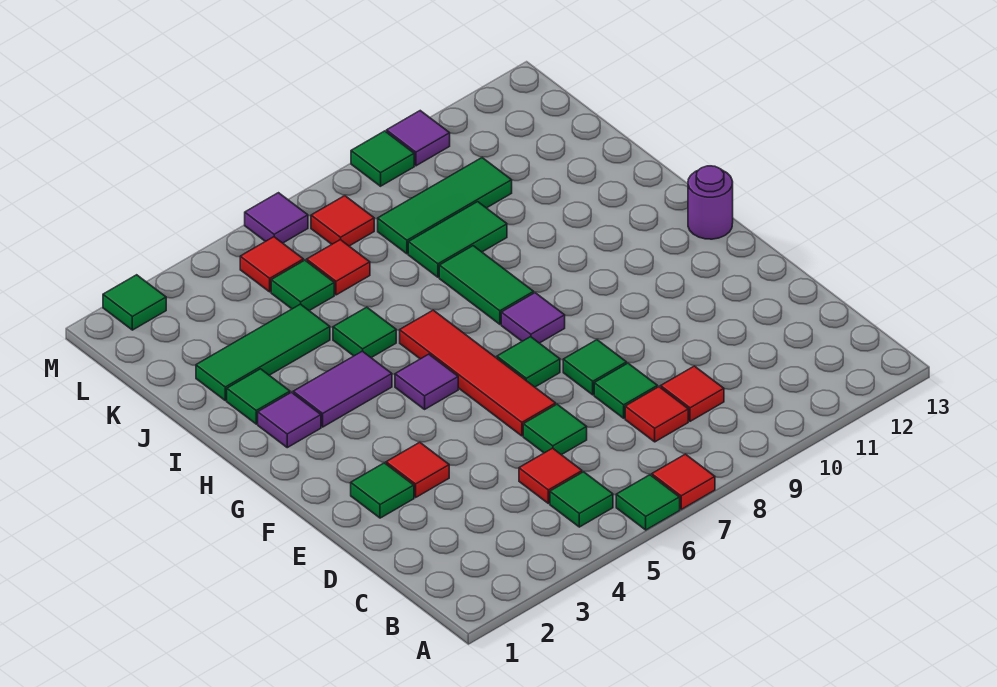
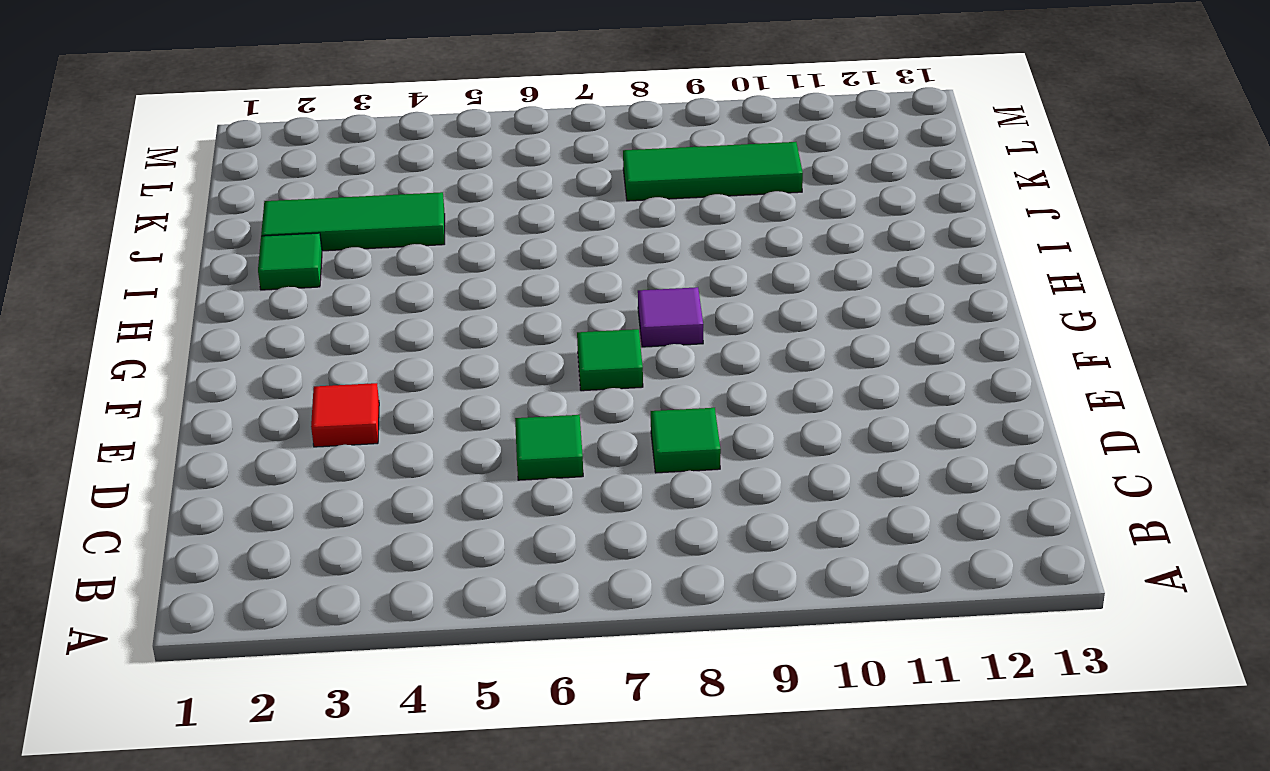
none -> green tile A6 level 1
none -> red tile A7 level 1
none -> green tile B5 level 1
none -> red tile C5 level 1

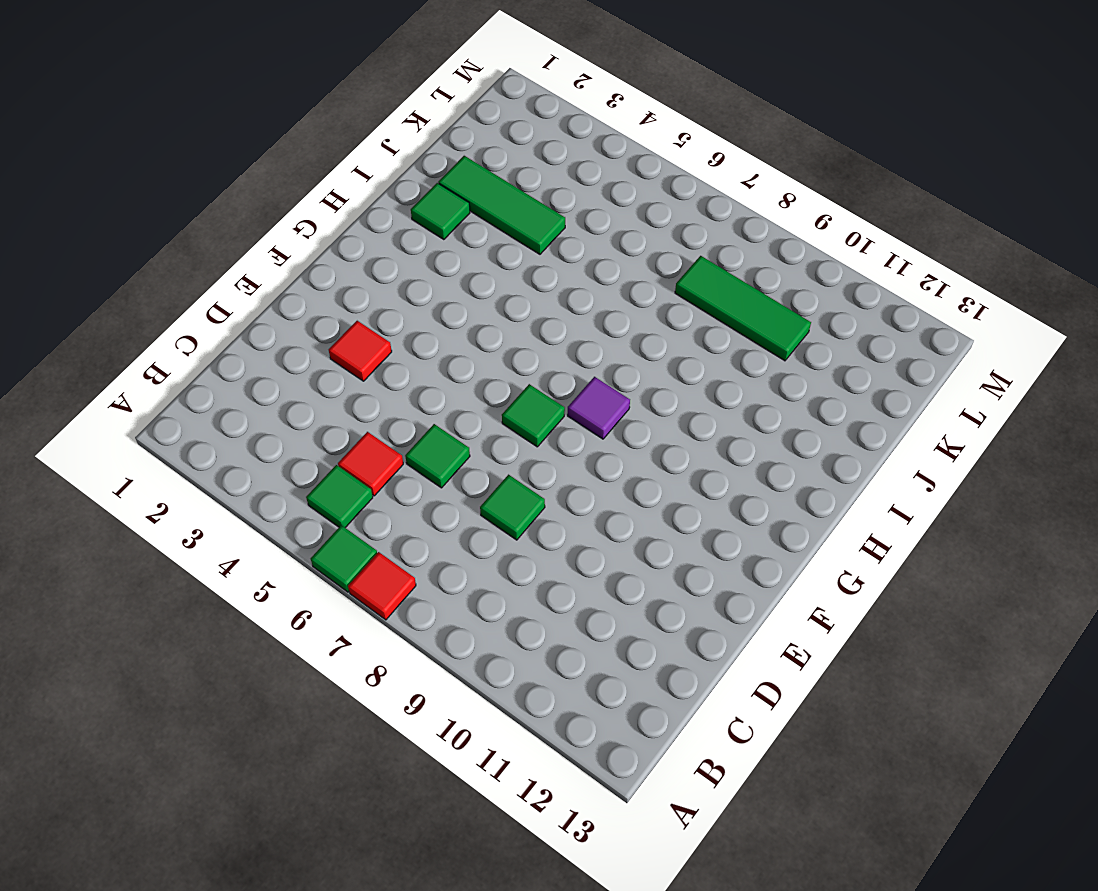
none -> red tile C8 level 1
none -> red tile C9 level 1
none -> green tile E2 level 1
none -> red tile E6:H6 level 1

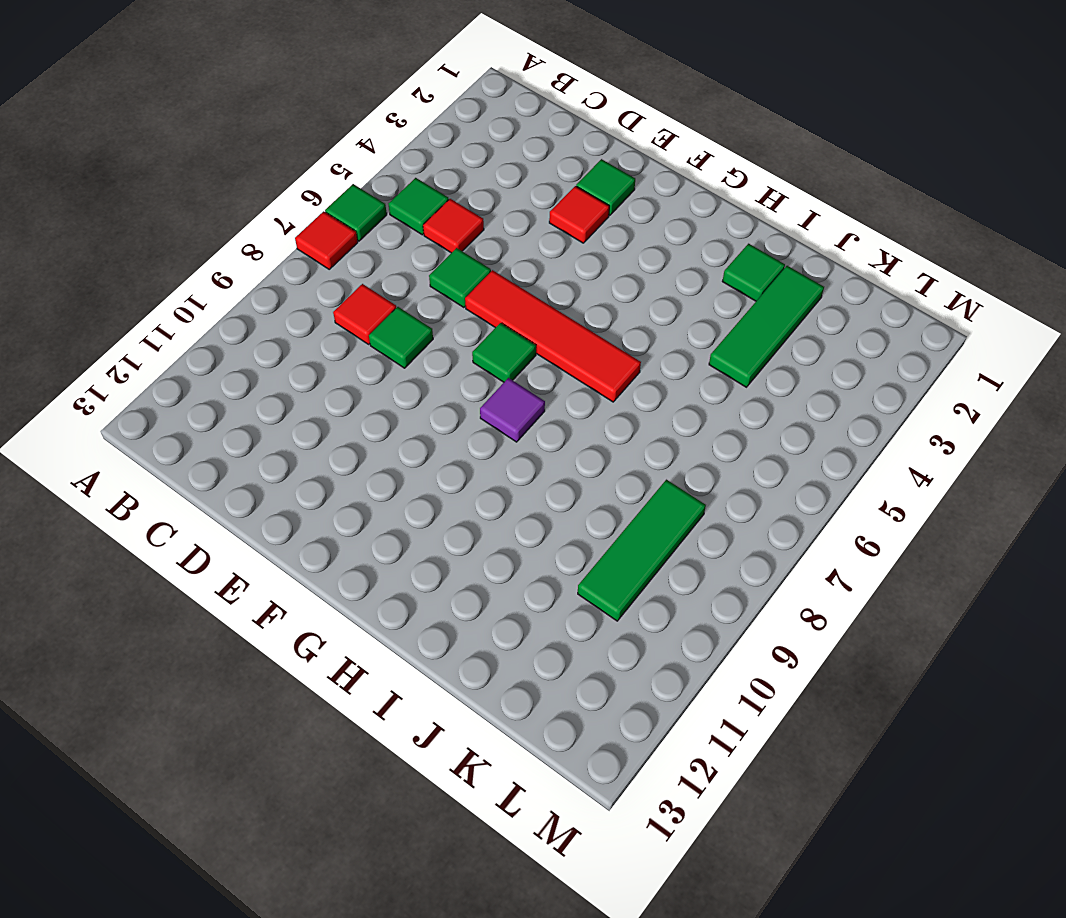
none -> red tile C9 level 1
none -> green tile E8 level 1
none -> purple tile G5 level 1
none -> purple round brick G13 level 1

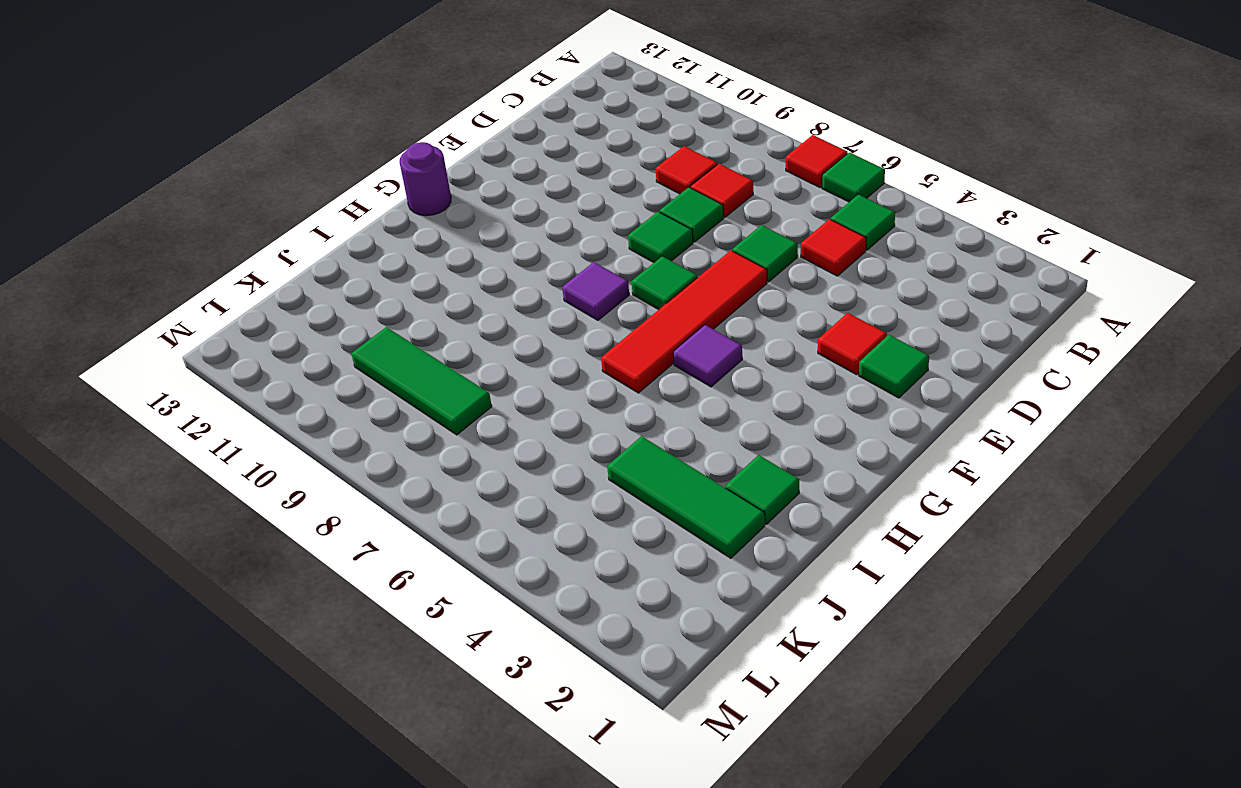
none -> purple tile H2 level 1
none -> purple tile H3:H4 level 1
none -> green tile H8:I8 level 1
none -> green tile I5 level 1

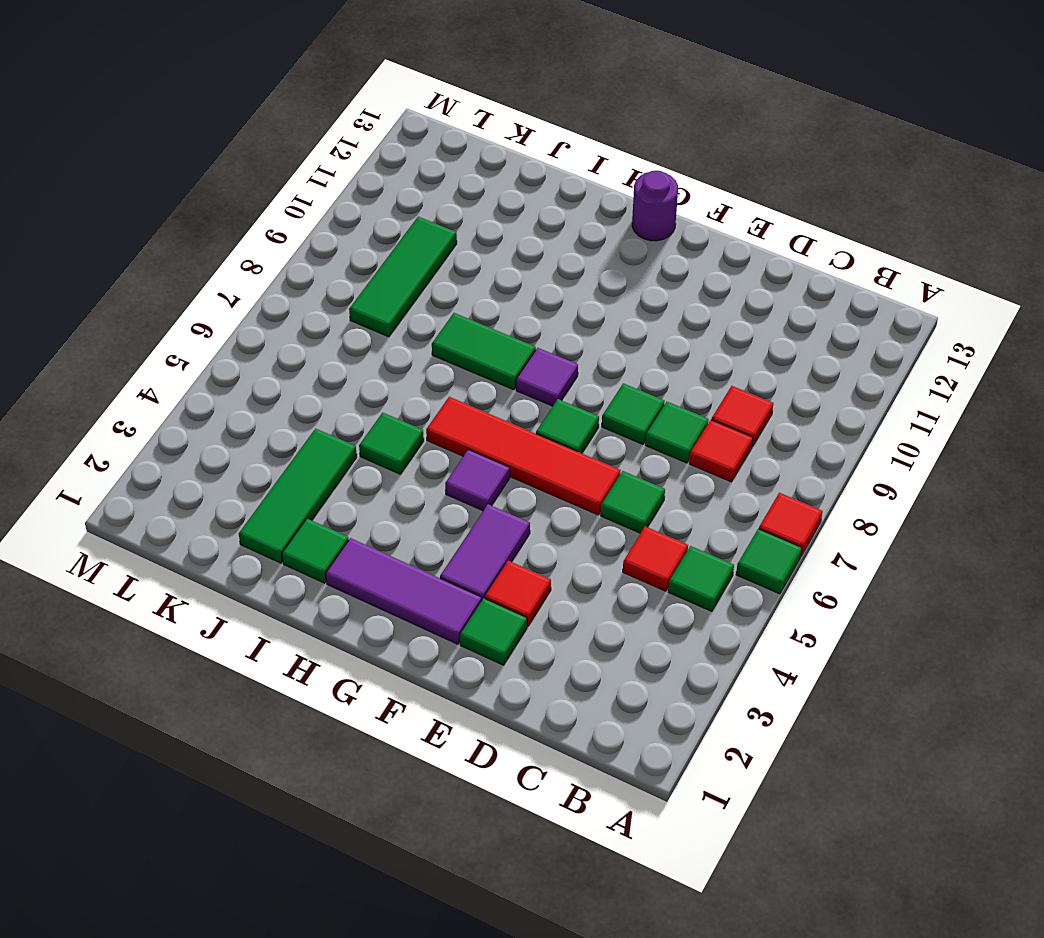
purple tile F2:H2 level 1 -> purple tile H2 level 1
purple tile F3:F4 level 1 -> purple tile H3:H4 level 1
none -> green tile J8:J9 level 1
none -> green tile K5 level 1
none -> red tile K6 level 1
none -> red tile L5 level 1

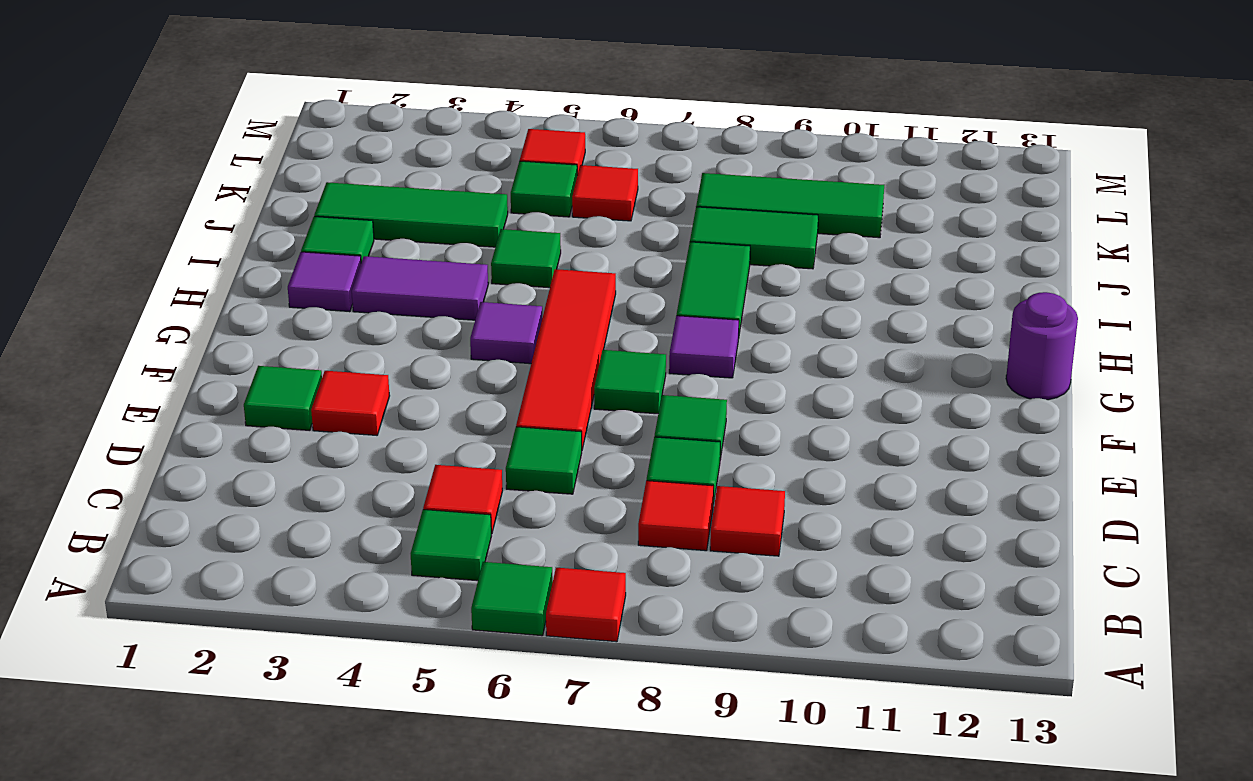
none -> red tile L7 level 1
none -> green tile M2 level 1
none -> purple tile M6 level 1
none -> green tile M9 level 1

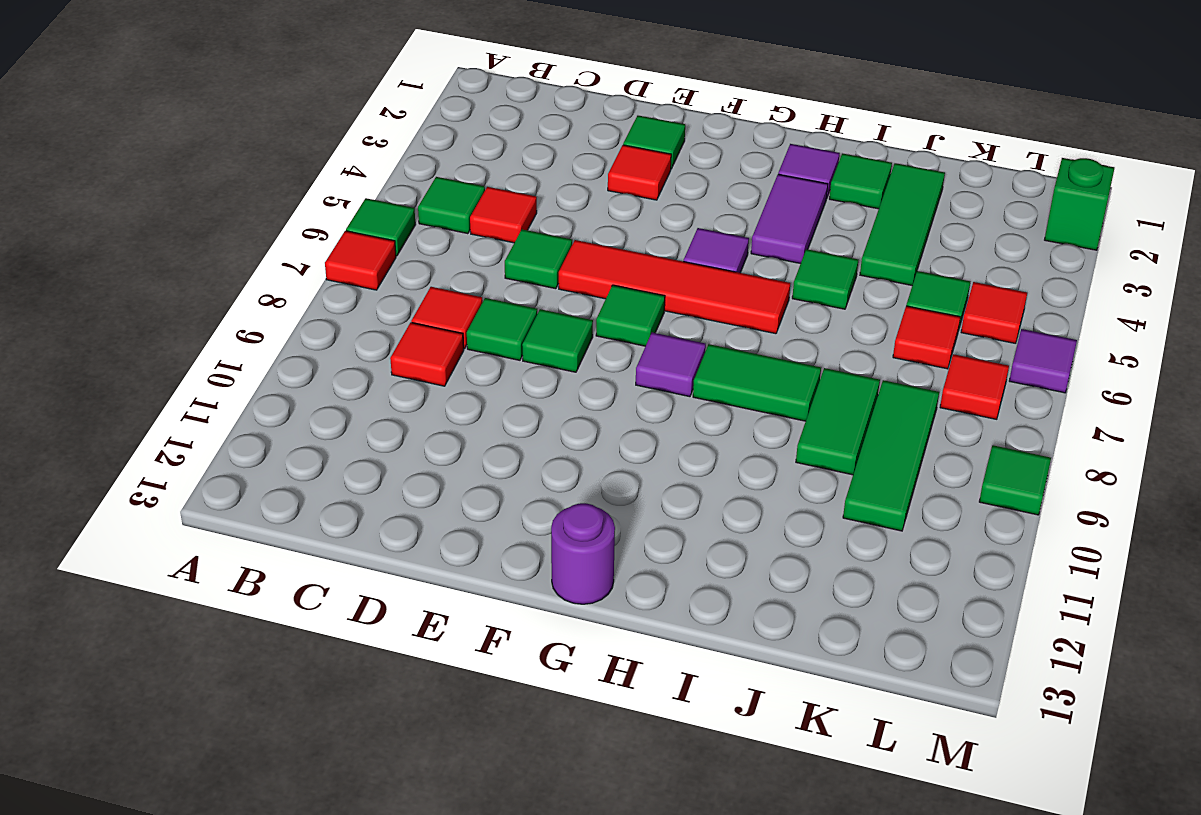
green brick M2 level 1 -> green tile M2 level 1
none -> purple tile M10 level 1

